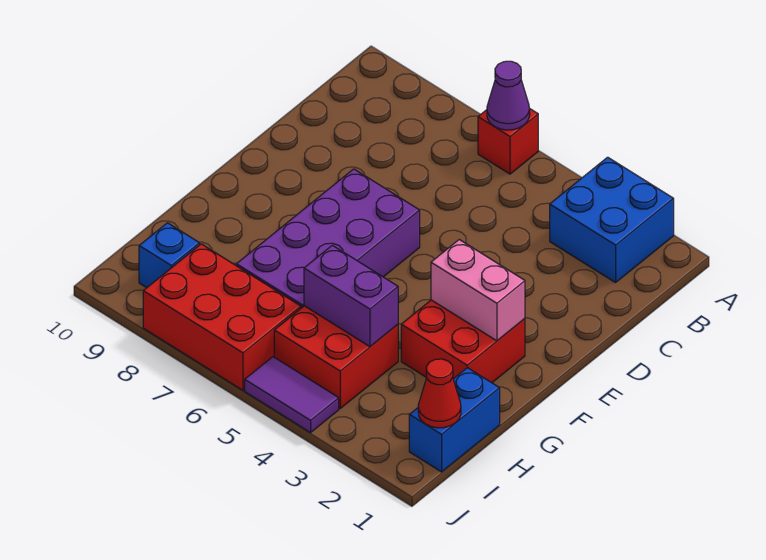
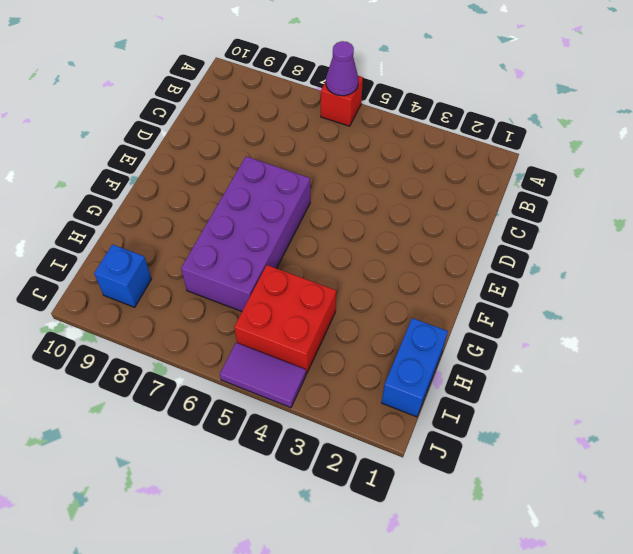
none -> blue brick A2:B3 level 1
none -> red brick F2:G3 level 1
none -> red brick I6:J8 level 1

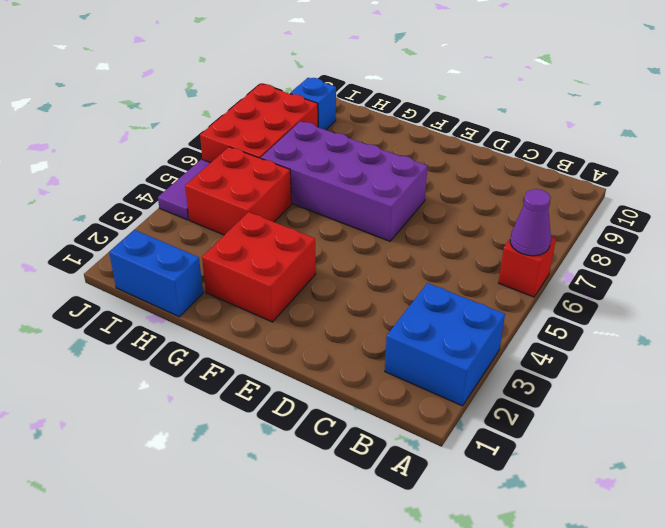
none -> pink brick F2:F3 level 2
none -> purple brick H4:H5 level 2
none -> red cone I1 level 2

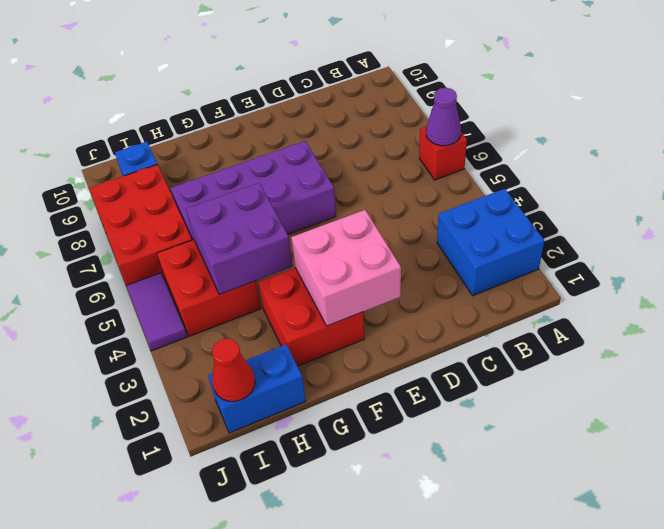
pink brick E2:F3 level 2 -> pink brick F2:F3 level 2
purple brick G4:H5 level 2 -> purple brick H4:H5 level 2

